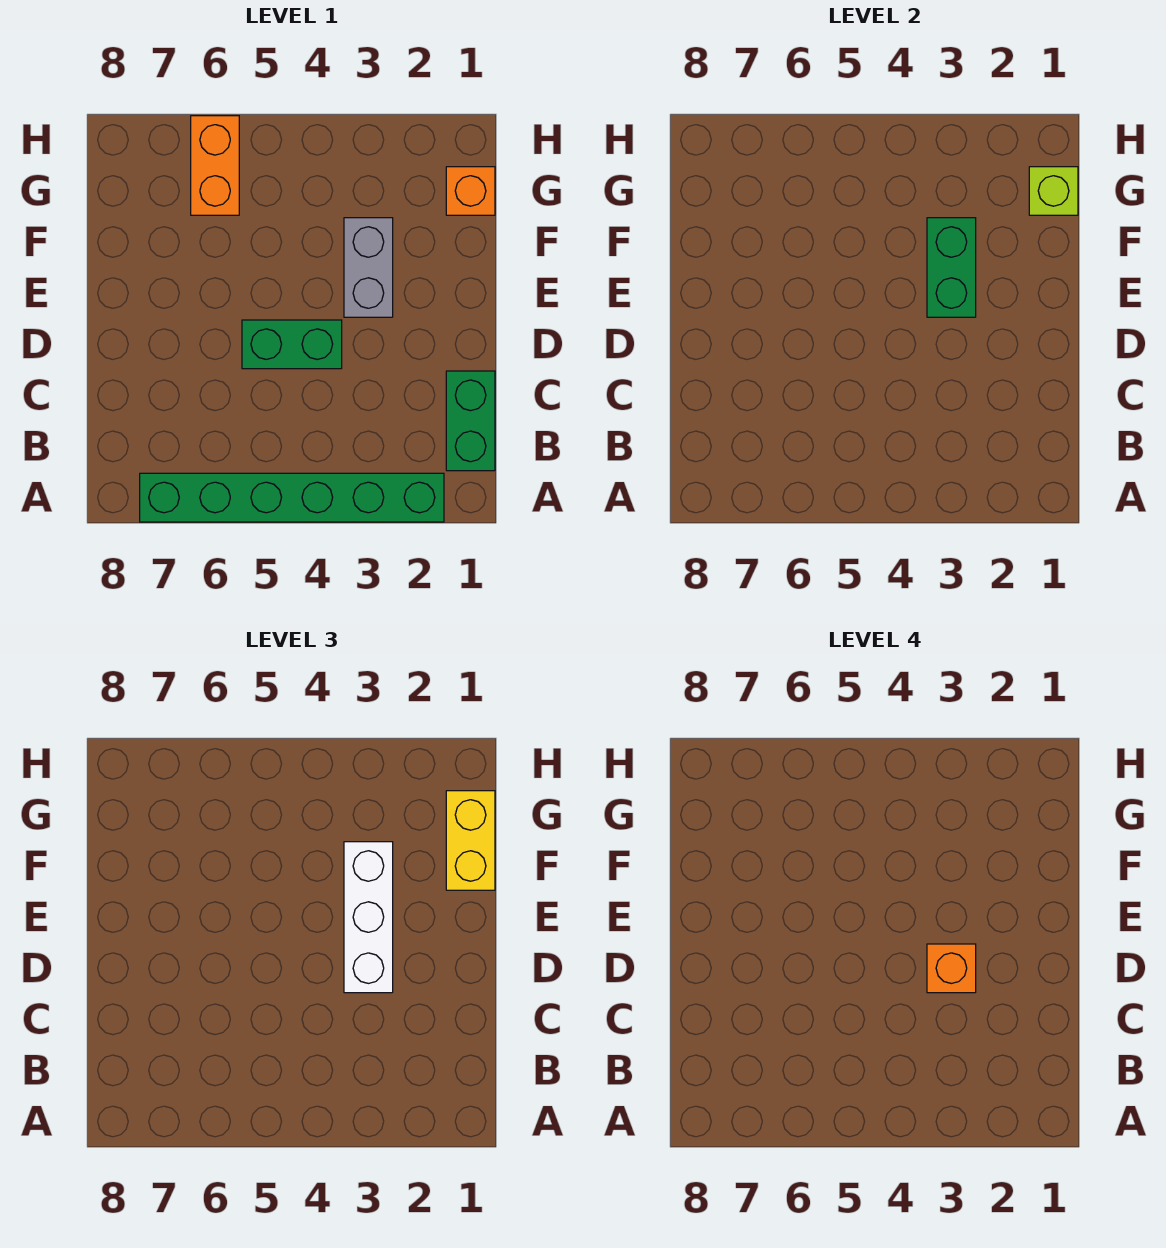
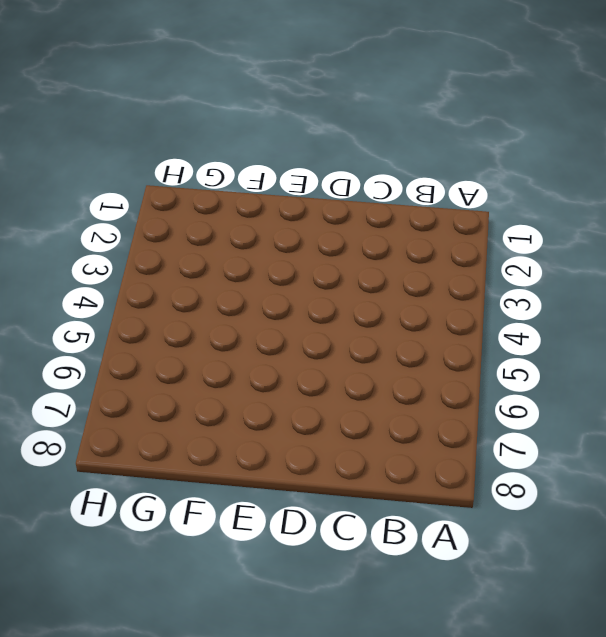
none -> green brick A2:A7 level 1
none -> green brick B1:C1 level 1

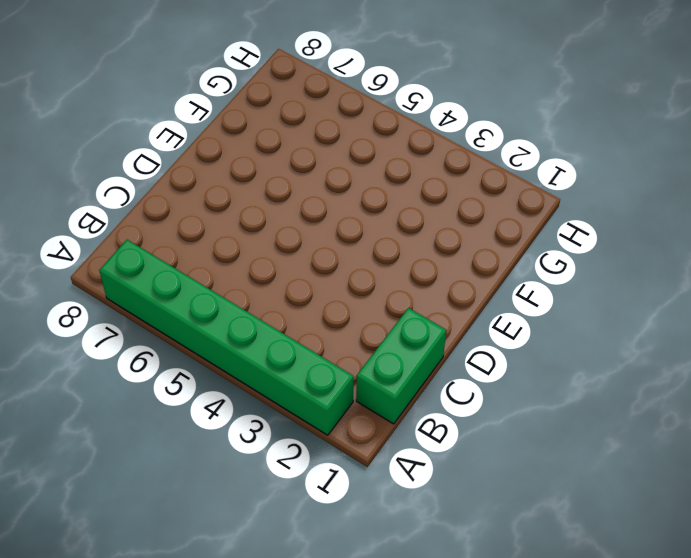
none -> green brick D4:D5 level 1
none -> grey brick E3:F3 level 1

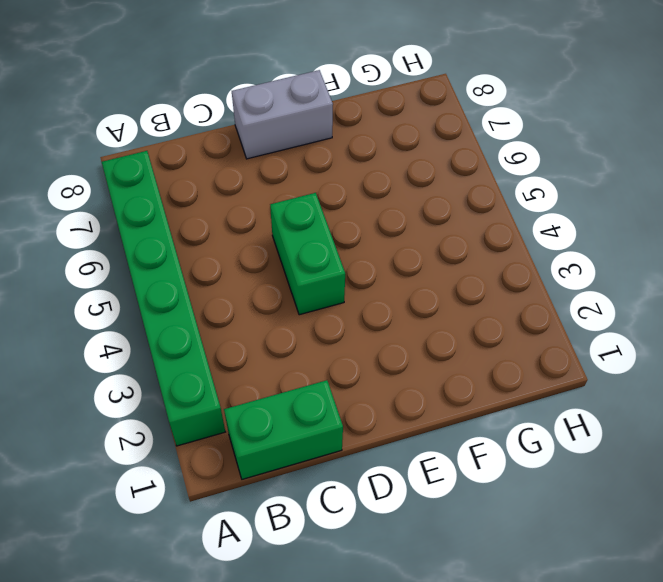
grey brick D8:E8 level 1 -> grey brick E3:F3 level 1
none -> orange brick G1 level 1
none -> orange brick G6:H6 level 1

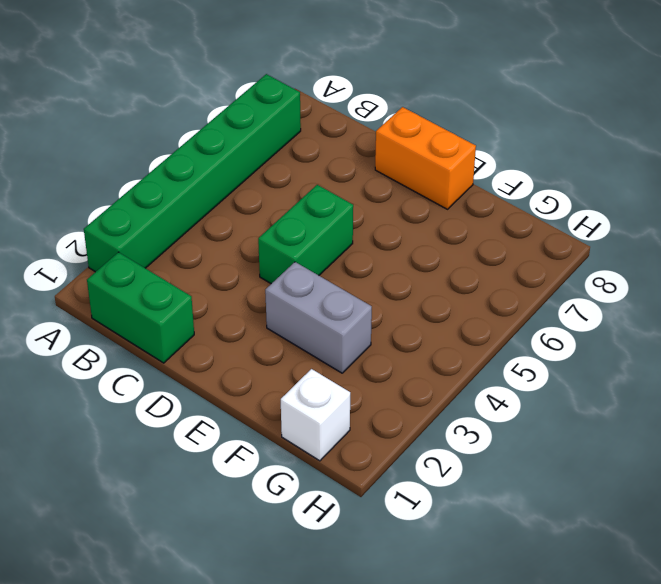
orange brick D8:E8 level 1 -> orange brick G6:H6 level 1
white brick G1 level 1 -> orange brick G1 level 1
none -> green brick E3:F3 level 2
none -> lime brick G1 level 2

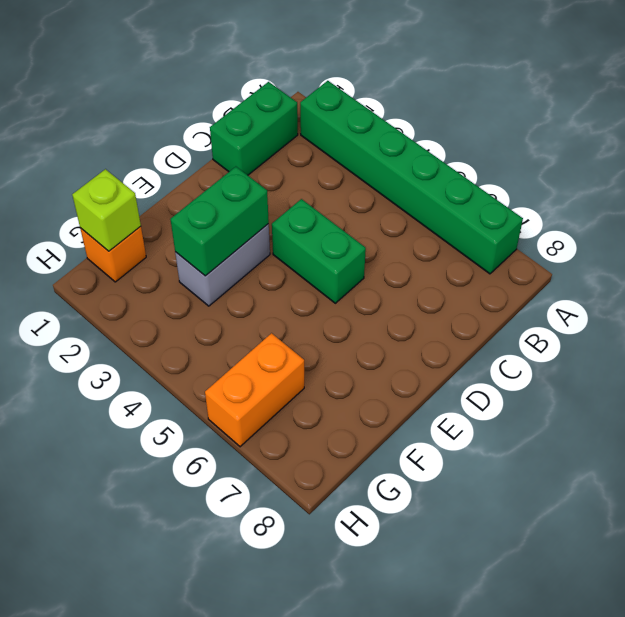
none -> white brick D3:F3 level 3
none -> yellow brick F1:G1 level 3

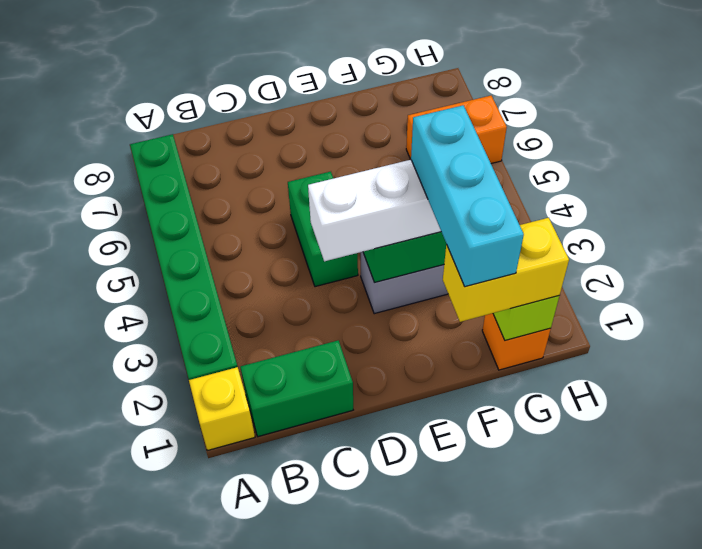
yellow brick A1 level 1 -> none
cyan brick F1:F3 level 4 -> none
none -> orange brick D3 level 4

